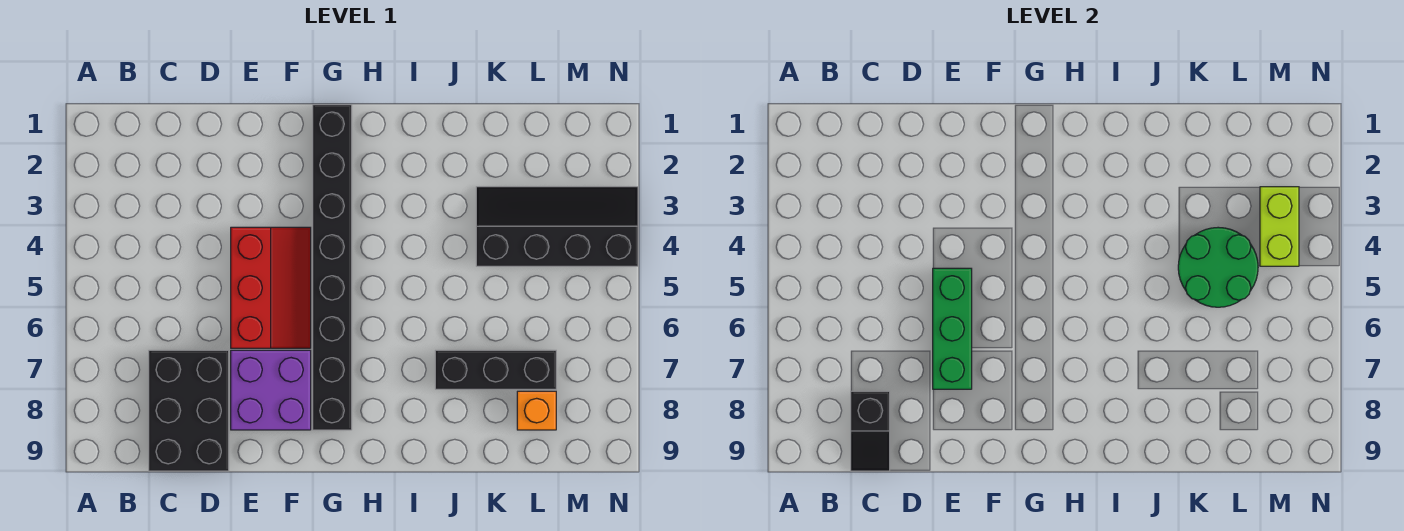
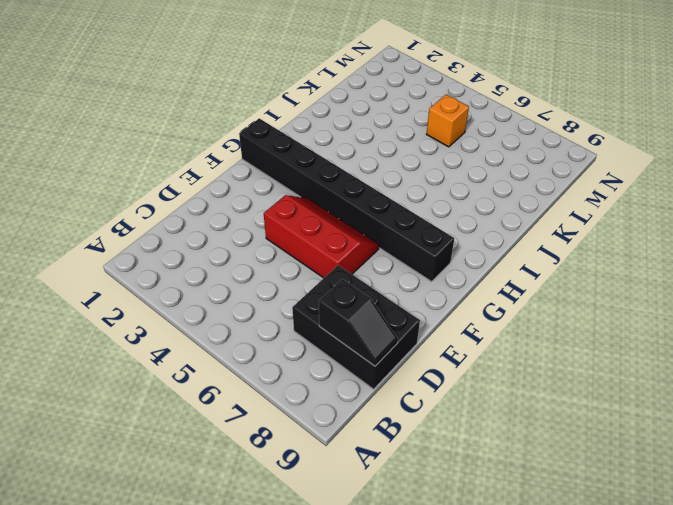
orange brick L5 level 1 -> orange brick L8 level 1
none -> purple brick E7:F8 level 1
none -> black brick J7:L7 level 1

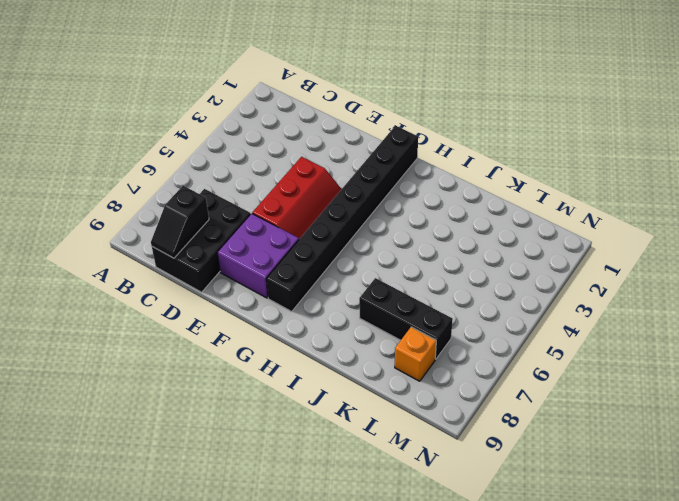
none -> black slope K3:N4 level 1 top 4
none -> green brick E5:E7 level 2

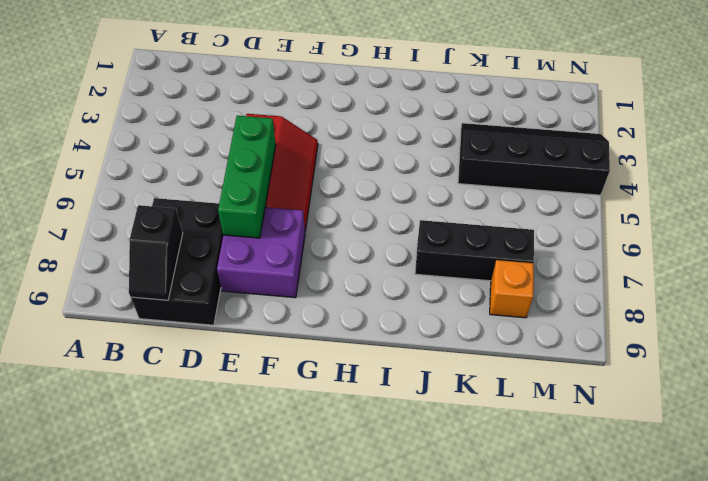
none -> black brick G1:G8 level 1
none -> green round brick K4:L5 level 2

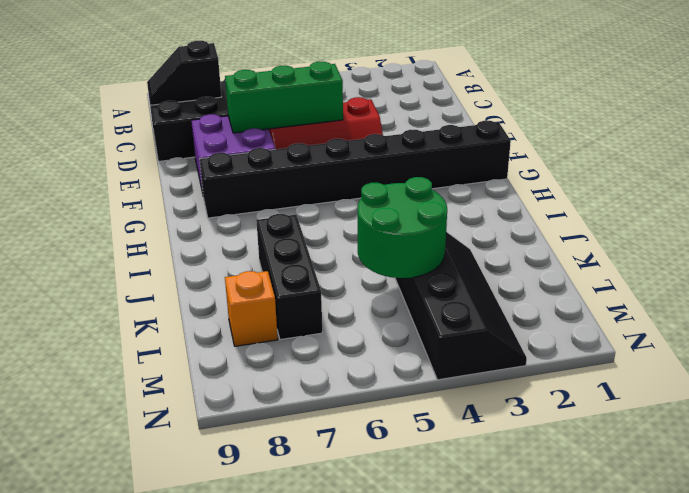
none -> lime brick M3:M4 level 2

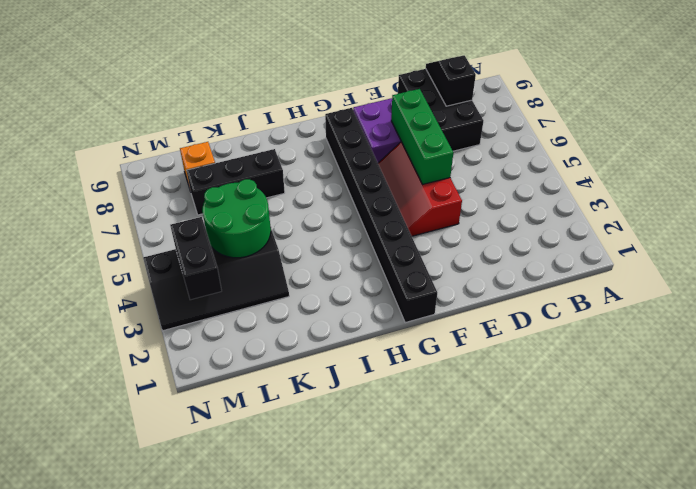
black brick M3:M4 level 2 -> lime brick M3:M4 level 2

